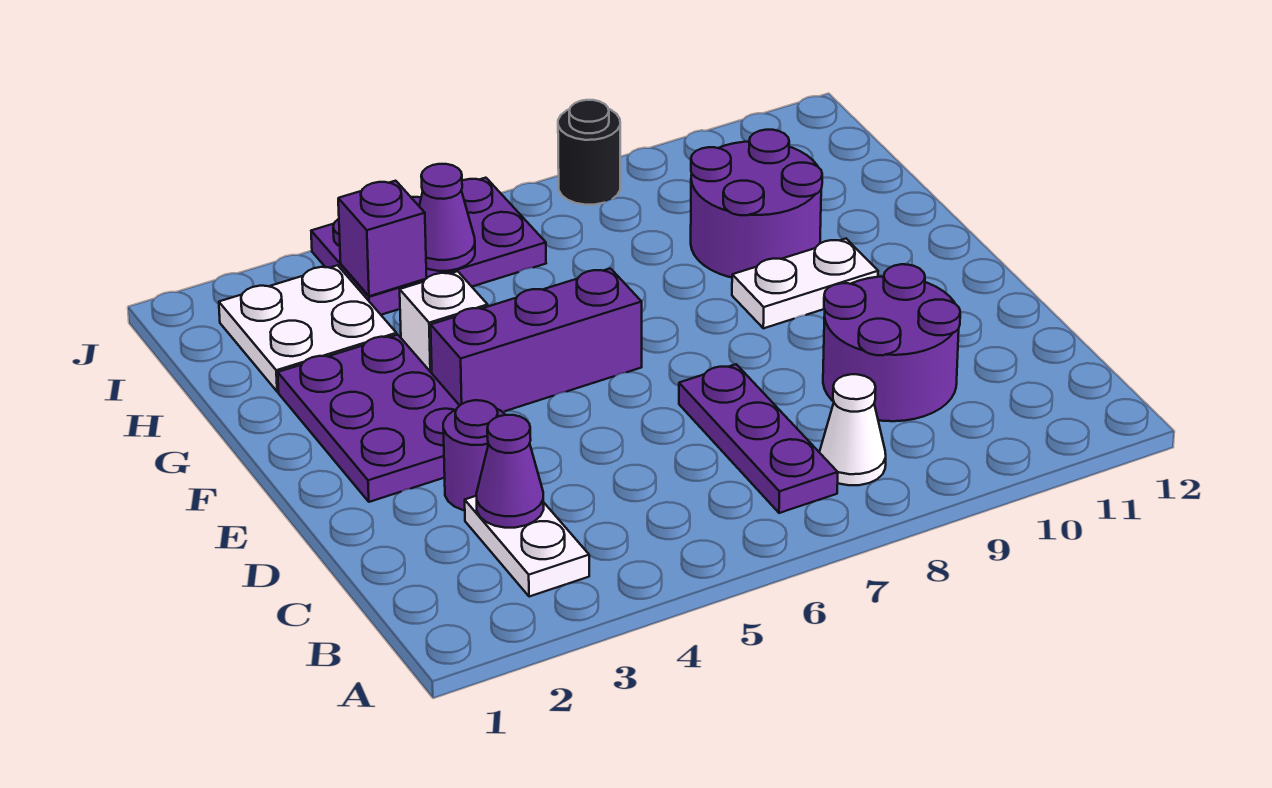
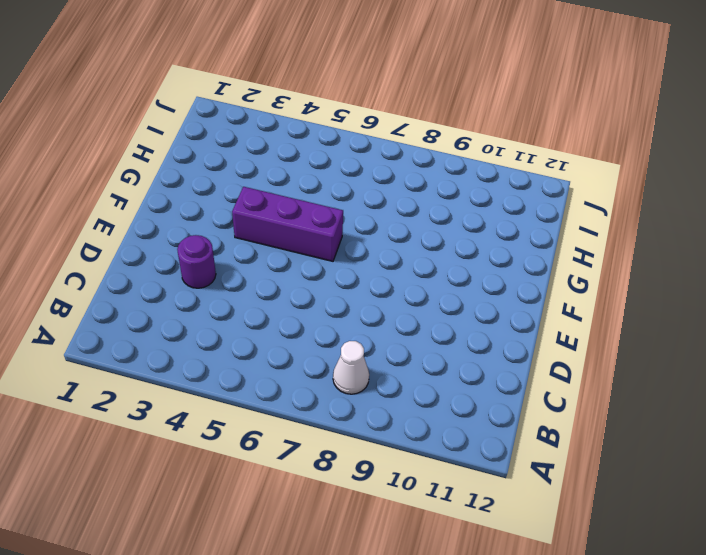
none -> white plate B3:C3 level 1
none -> purple plate B7:D7 level 1
none -> purple round brick C9:D10 level 1

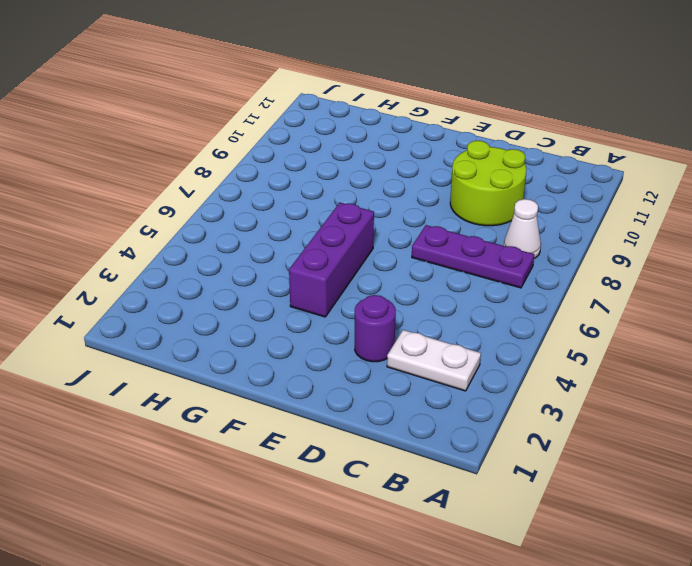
lime round brick C9:D10 level 1 -> purple round brick C9:D10 level 1
none -> purple plate E2:G3 level 1
none -> white plate F9:F10 level 1
none -> white brick G4 level 1

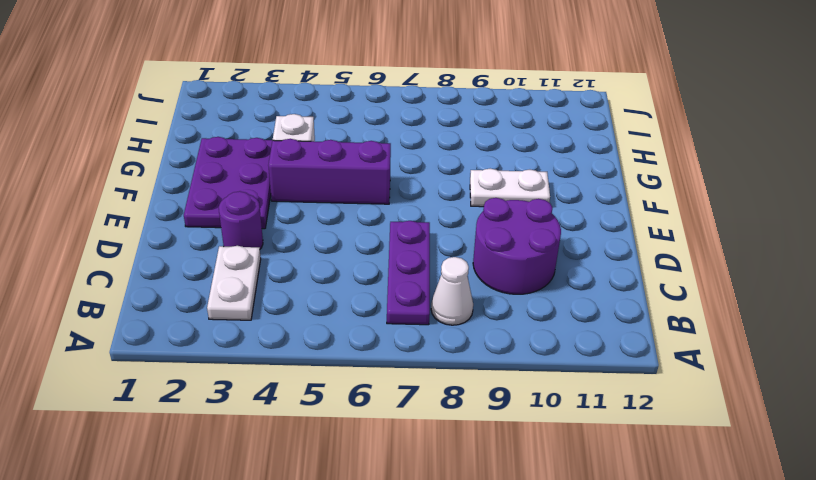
none -> purple round brick G9:H10 level 1
none -> white plate H2:I3 level 1
none -> purple plate I4:J6 level 1

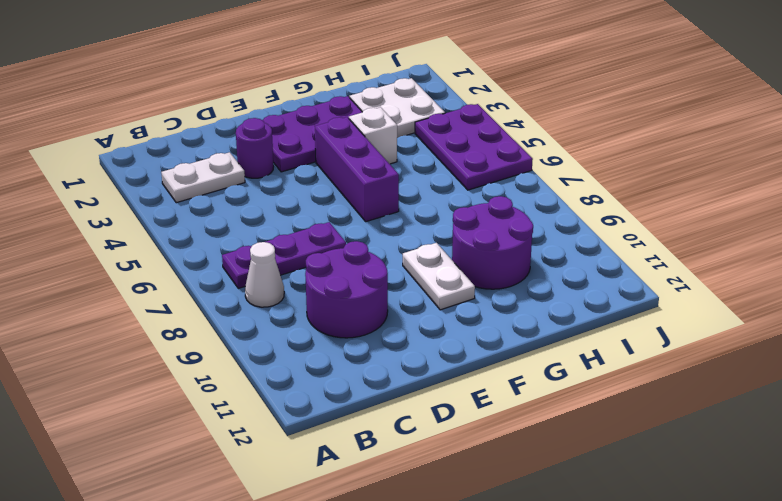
none -> black round brick J8 level 1
none -> purple cone C3 level 2
none -> purple brick I4 level 2

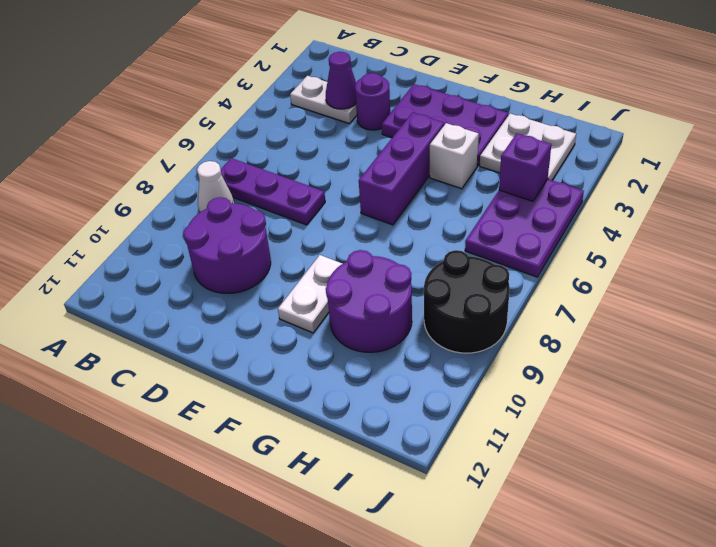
black round brick I8:J9 level 1 -> black round brick J8 level 1
none -> purple cone I5 level 2

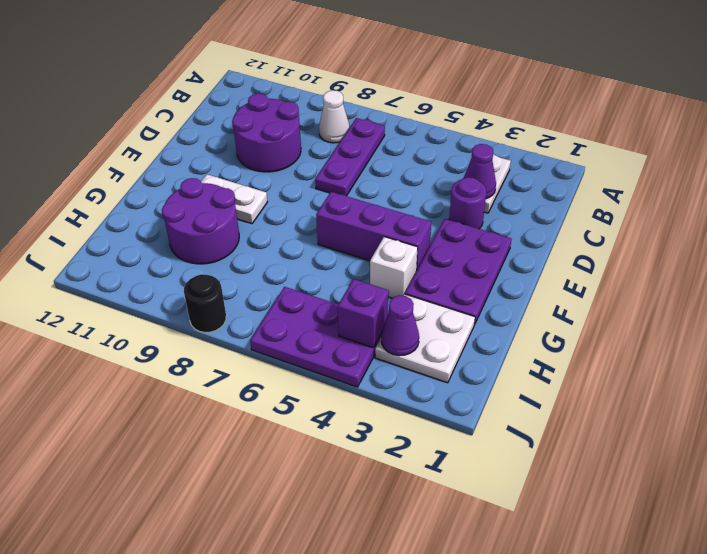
purple cone I3 level 2 -> purple cone I5 level 2

